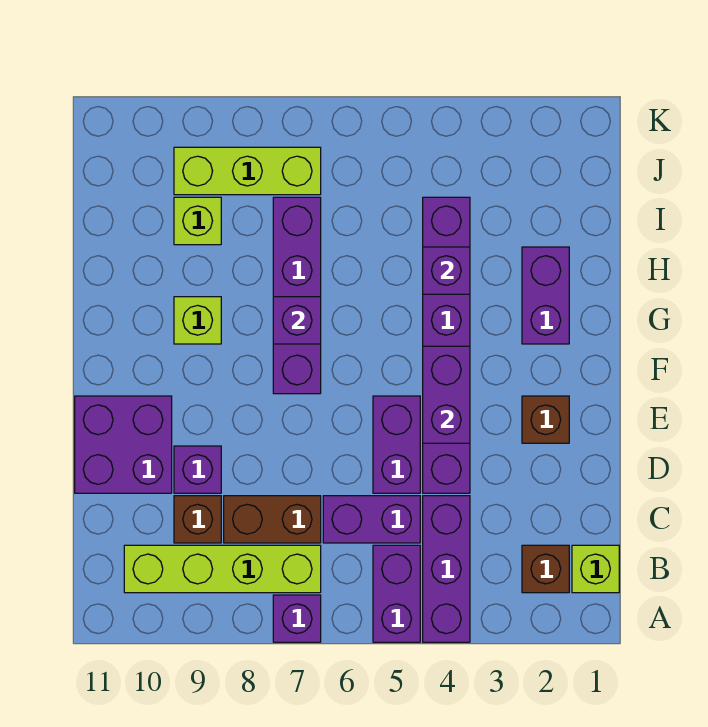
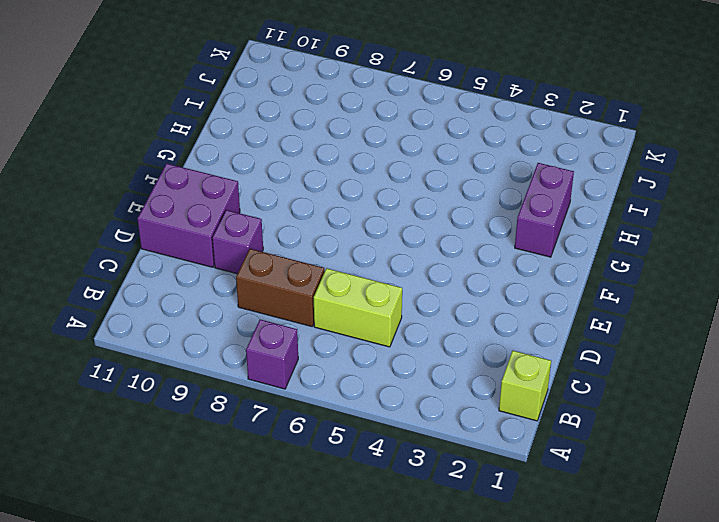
lime brick C5:C6 level 1 -> purple brick C5:C6 level 1
none -> purple brick A4:C4 level 1
none -> purple brick A5:B5 level 1
none -> brown brick B2 level 1

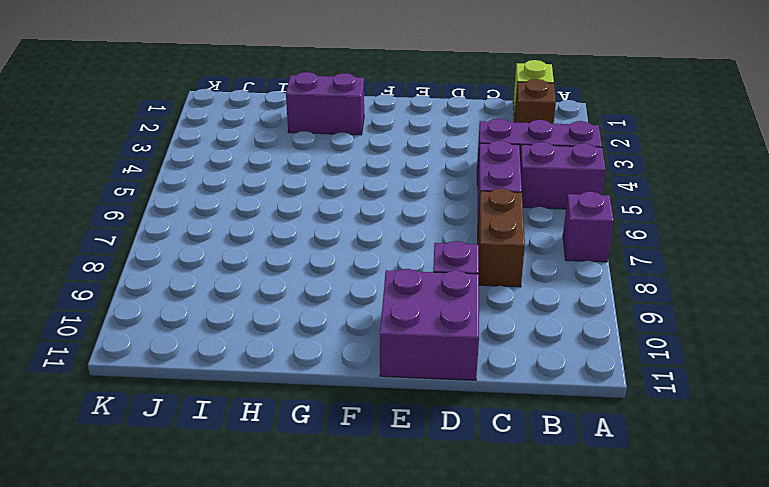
none -> lime brick B7:B10 level 1
none -> brown brick C9 level 1
none -> purple brick D4:I4 level 1

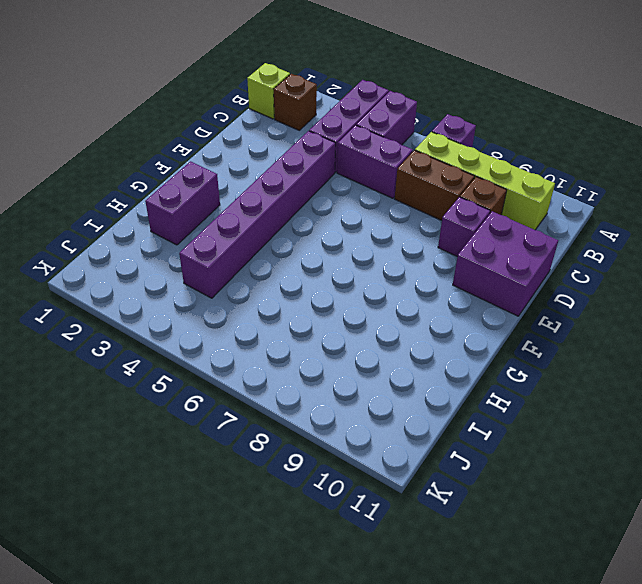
none -> purple brick D5:E5 level 1
none -> brown brick E2 level 1
none -> purple brick F7:I7 level 1

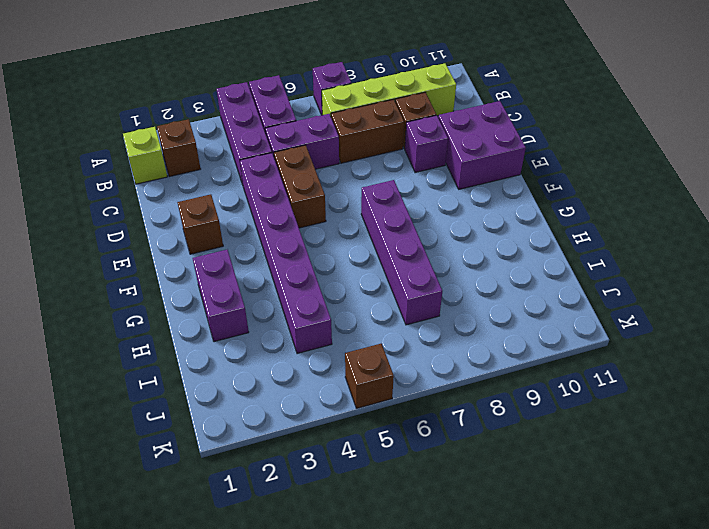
brown brick D5:E5 level 1 -> purple brick D5:E5 level 1
brown brick K5 level 1 -> none
none -> lime brick G9 level 1
none -> lime brick I9 level 1
none -> lime brick J7:J9 level 1

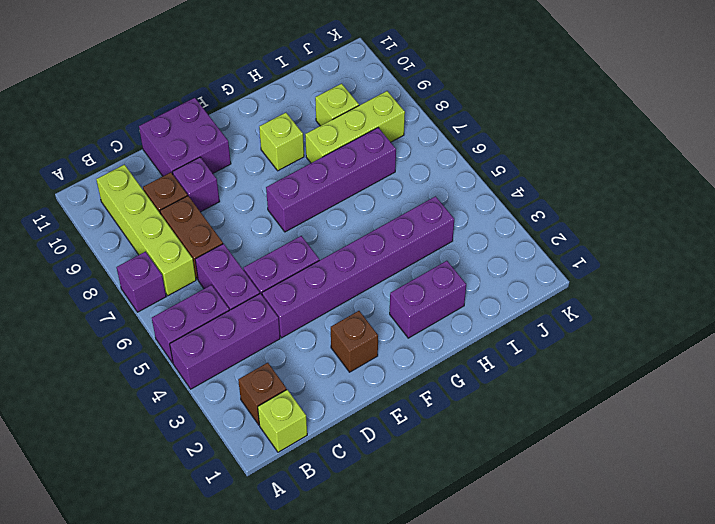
lime brick H8:J8 level 1 -> lime brick J7:J9 level 1
none -> purple brick E4:F4 level 2
none -> purple brick G7 level 2
none -> purple brick H4 level 2

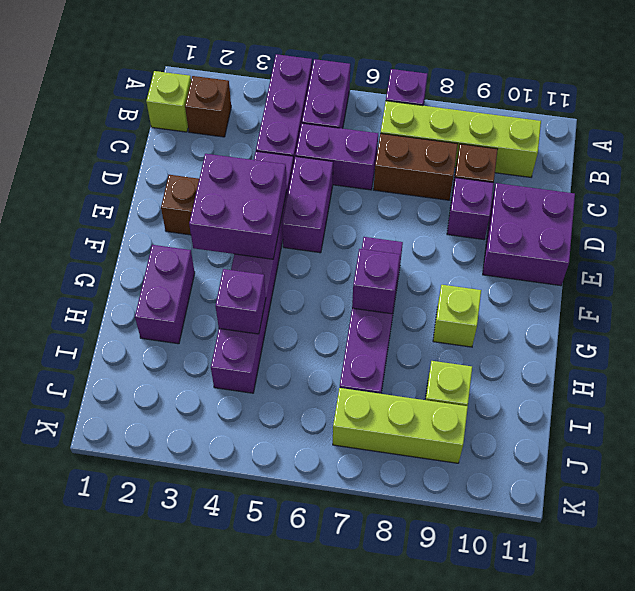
purple brick E3:F4 level 2 -> purple brick E4:F4 level 2

